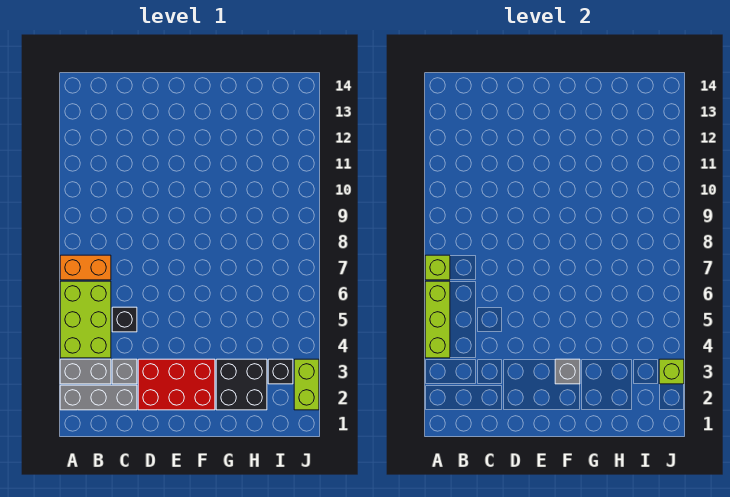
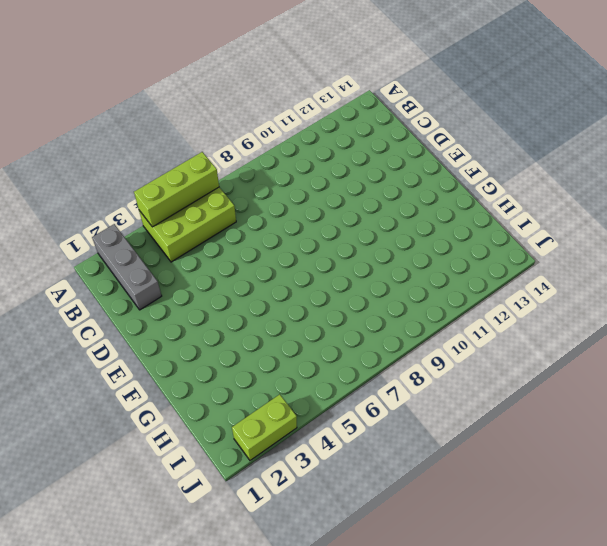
none -> grey brick A3:B3 level 1
none -> orange brick A7:B7 level 1
none -> grey brick C3 level 1

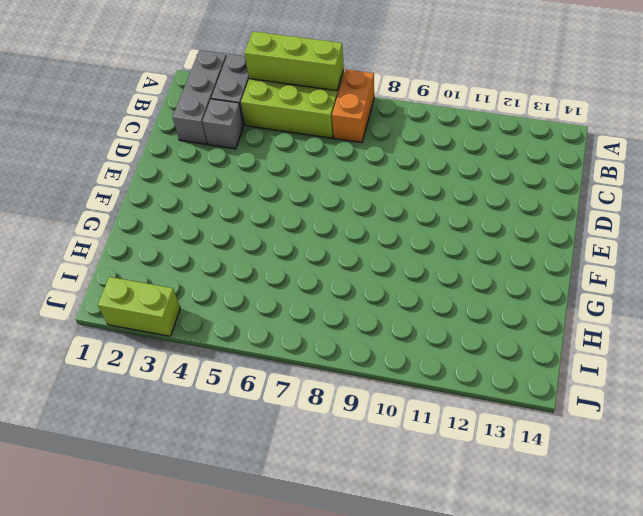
none -> black brick C5 level 1
none -> red brick D2:F3 level 1
none -> black brick G2:H3 level 1

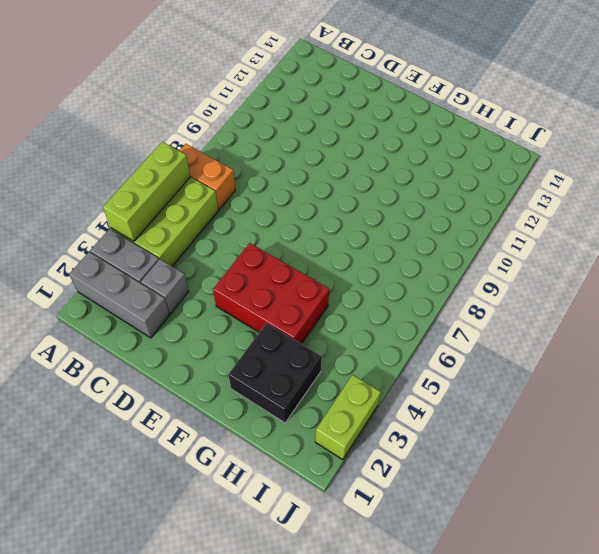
red brick E4:G5 level 1 -> red brick D2:F3 level 1
none -> black brick C5 level 1
none -> black brick I3 level 1
none -> lime brick A7 level 2

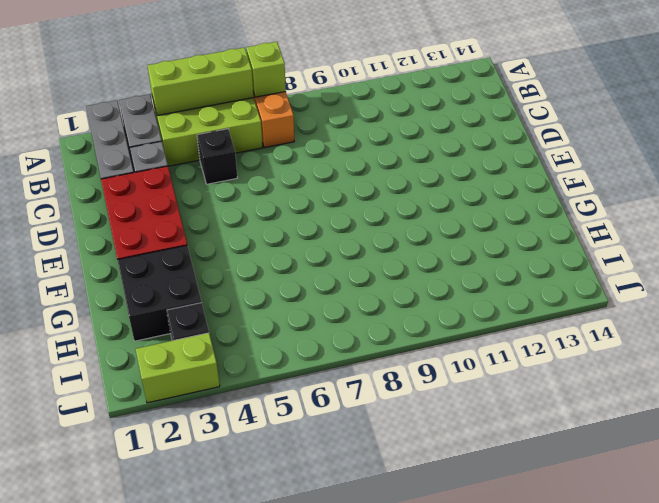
none -> grey brick F3 level 2
none -> lime brick J3 level 2

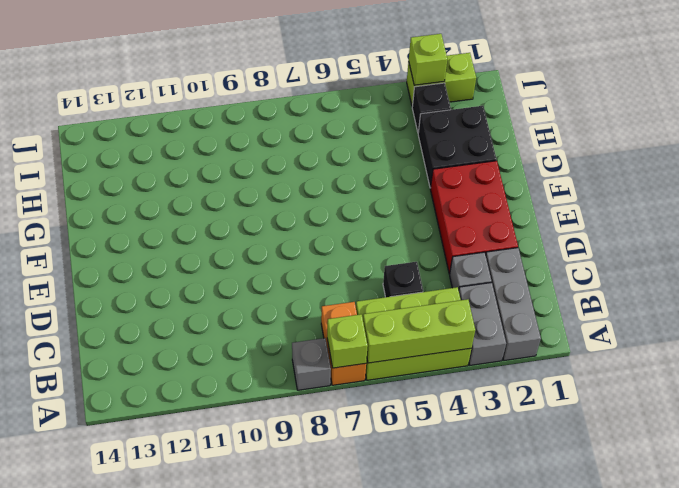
grey brick A8 level 1 -> grey brick F3 level 2

